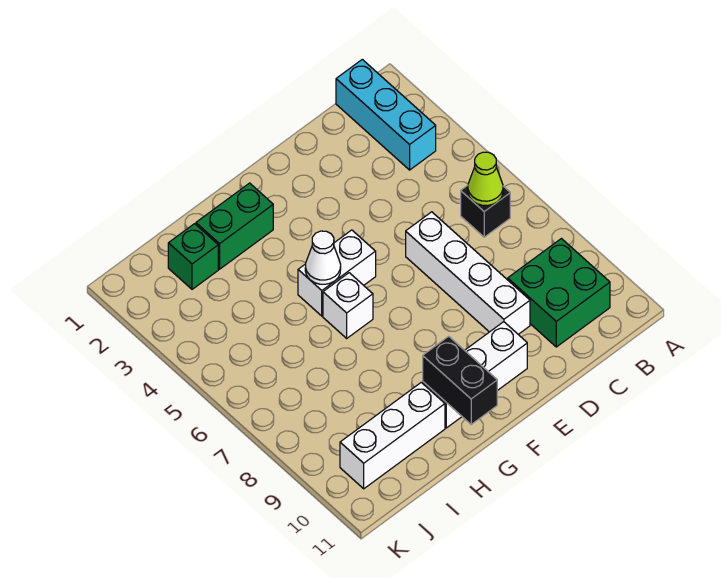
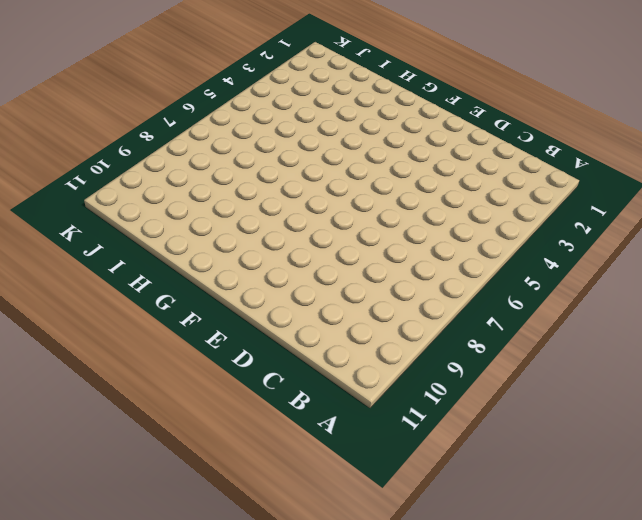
none -> cyan brick B1:B3 level 1
none -> black brick B6 level 1
none -> green brick B9:C10 level 1

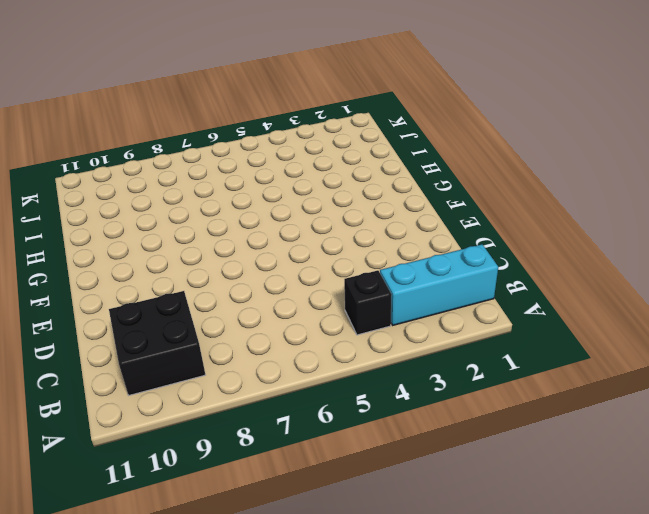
black brick B4 level 1 -> black brick B6 level 1
black brick B9:C10 level 1 -> green brick B9:C10 level 1
none -> white brick D6:D9 level 1
none -> white brick E10:G10 level 1
none -> white brick F5:G5 level 1

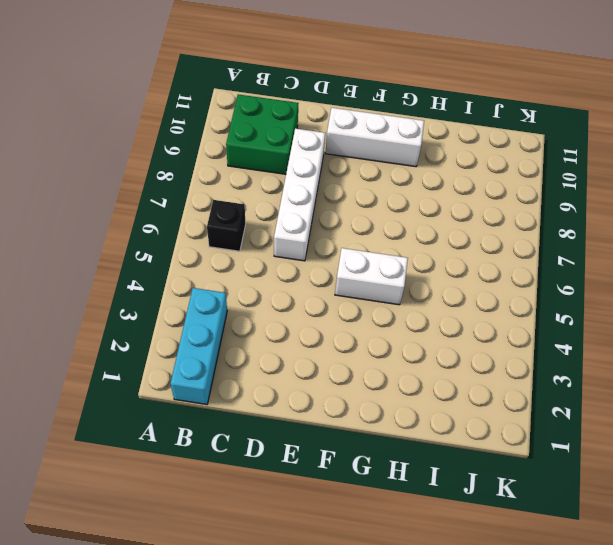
none -> green brick G2:H2 level 1
none -> white brick G6 level 1
none -> white brick H10:J10 level 1

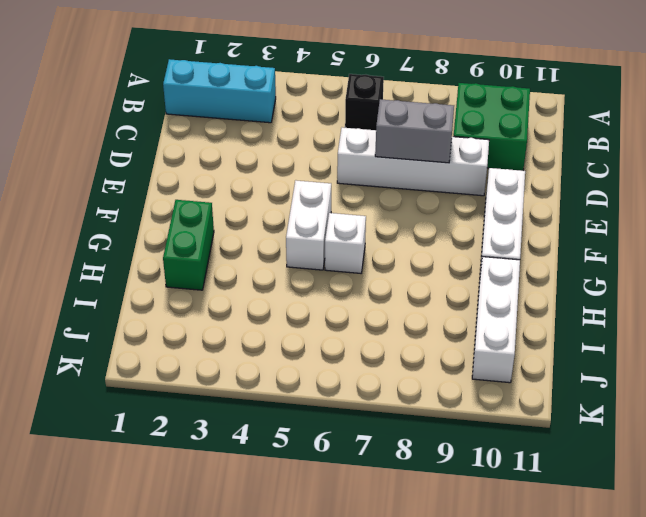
grey brick D7:D8 level 2 -> none
none -> green brick I2 level 1
none -> lime cone B6 level 2
none -> white cone G5 level 2

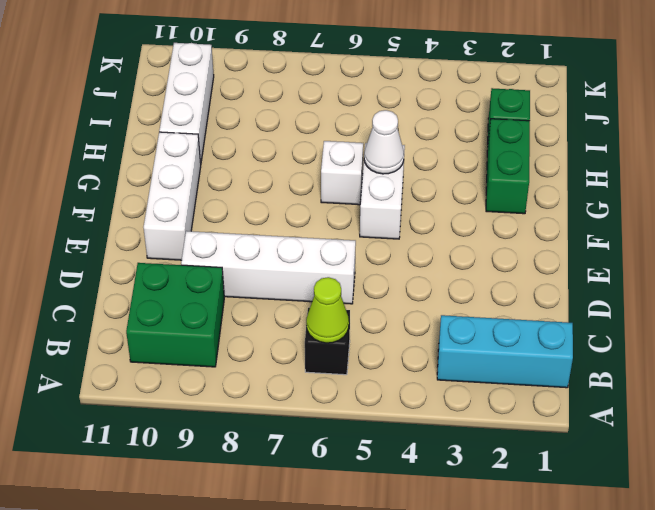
none -> black brick G10:G11 level 2

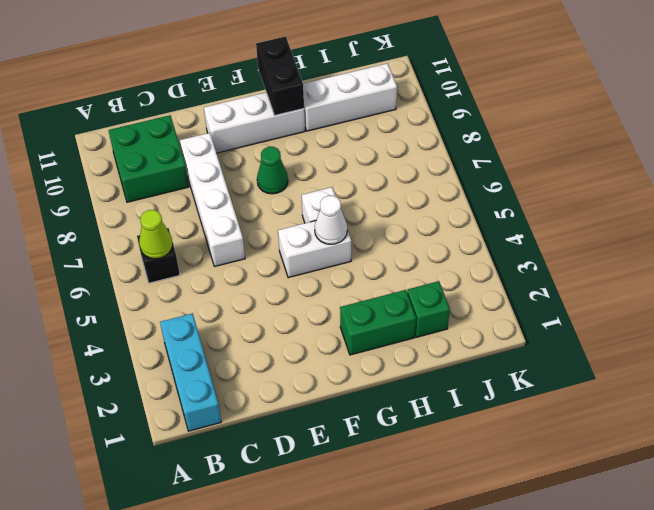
green cone F8 level 1 -> none

